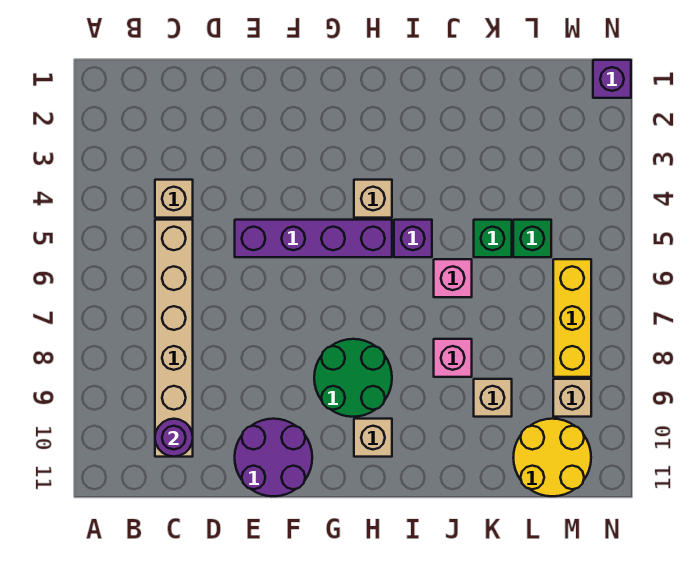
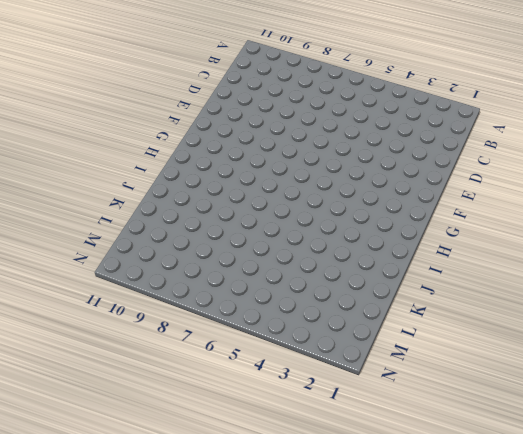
none -> tan brick C4 level 1
none -> tan brick C5:C10 level 1
none -> purple brick E5:H5 level 1

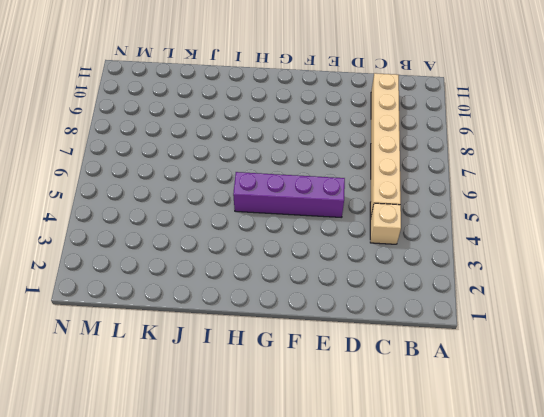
none -> purple round brick E10:F11 level 1
none -> green round brick G8:H9 level 1
none -> tan brick H4 level 1

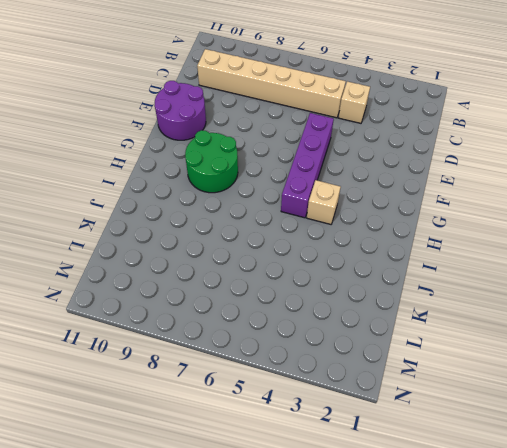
none -> tan brick H10 level 1
none -> purple brick I5 level 1
none -> pink brick J6 level 1

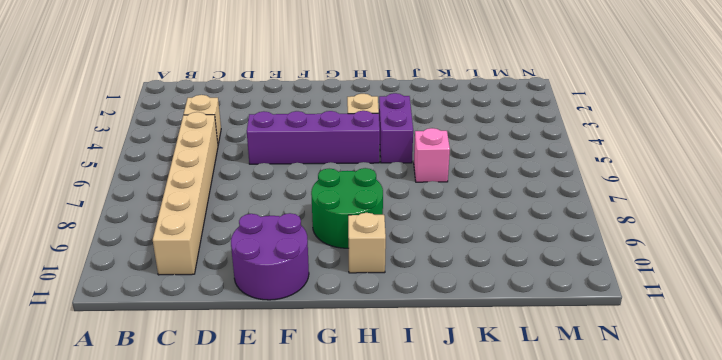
purple brick I4:I5 level 1 -> purple brick I5 level 1
none -> pink brick J8 level 1
none -> green brick K5 level 1
none -> tan brick K9 level 1

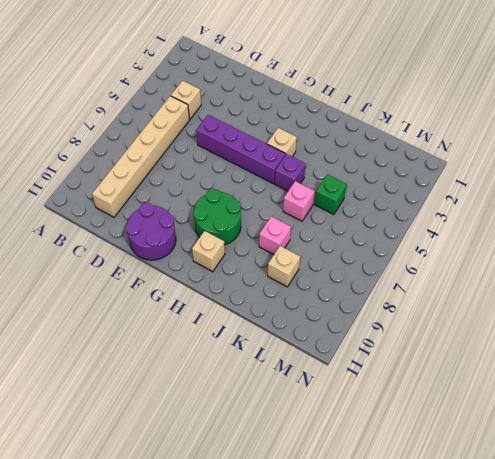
none -> green brick L5 level 1
none -> yellow round brick L10:M11 level 1
none -> yellow brick M6:M8 level 1

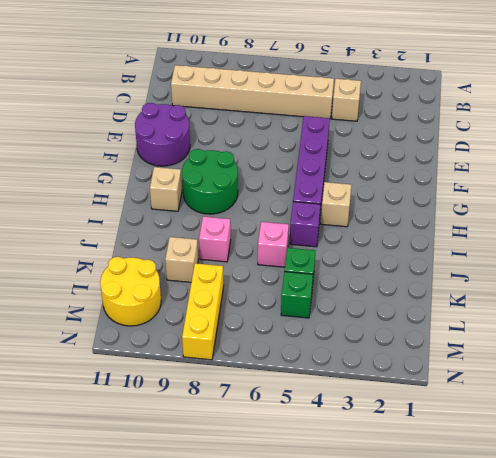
yellow brick L8:N8 level 1 -> yellow brick M6:M8 level 1
none -> tan brick M9 level 1
none -> purple brick N1 level 1
none -> purple round brick C10 level 2

